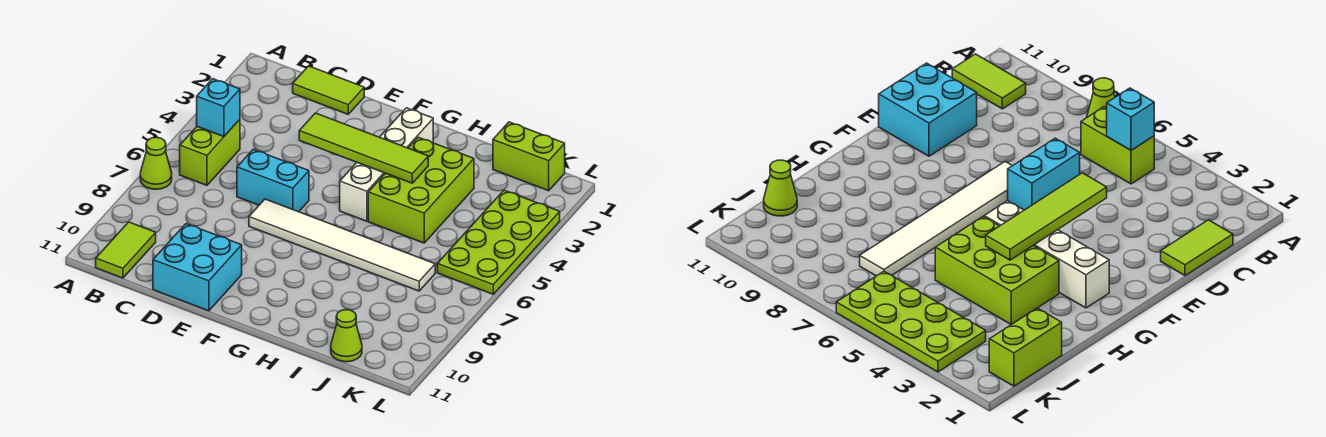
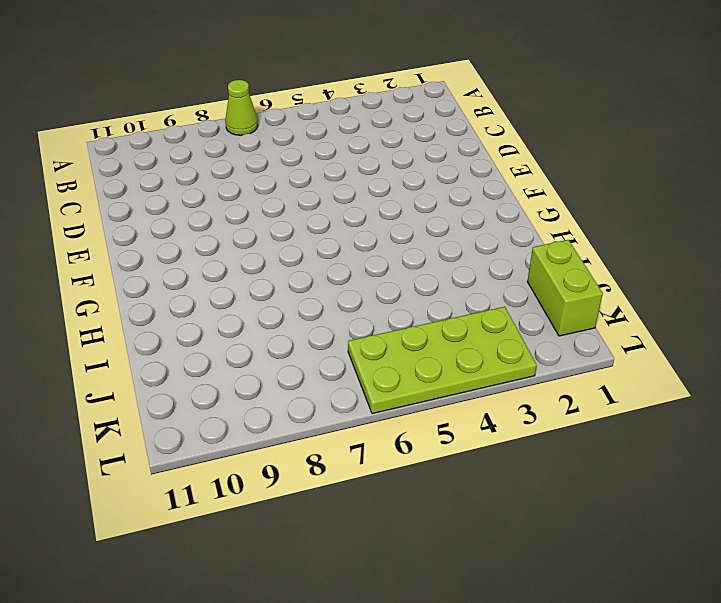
none -> lime brick B5:B6 level 1
none -> lime tile B10:B11 level 1
none -> lime tile C1:D1 level 1

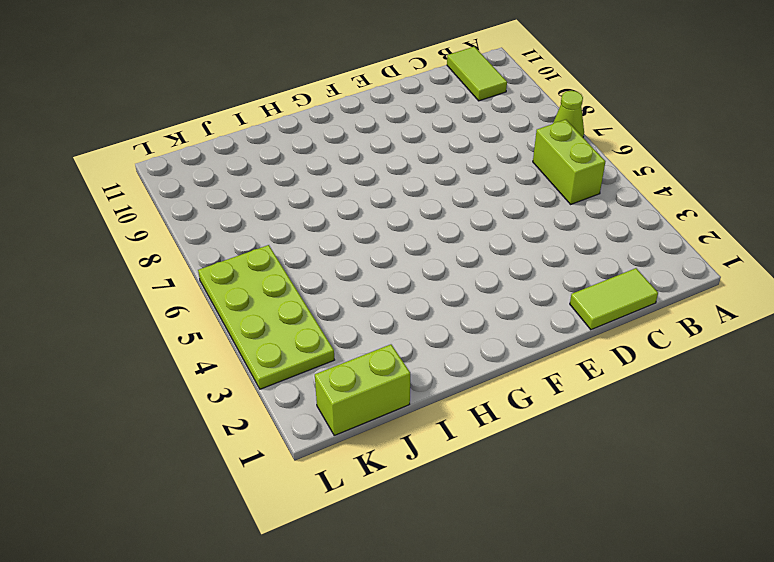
none -> cyan brick D6:E6 level 1
none -> cyan brick D10:E11 level 1
none -> white tile E7:J7 level 1

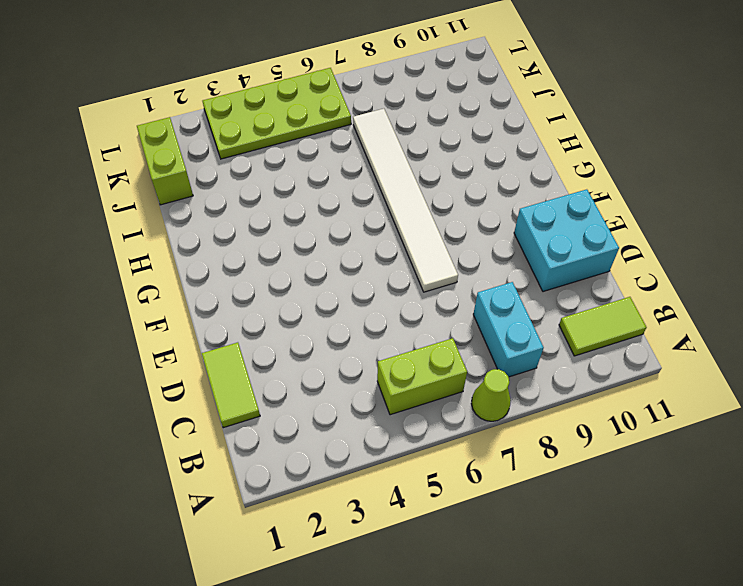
cyan brick B8:C8 level 1 -> cyan brick D6:E6 level 1
none -> white brick G2:G5 level 1
none -> lime brick H3:I5 level 1
none -> lime cone J11 level 1

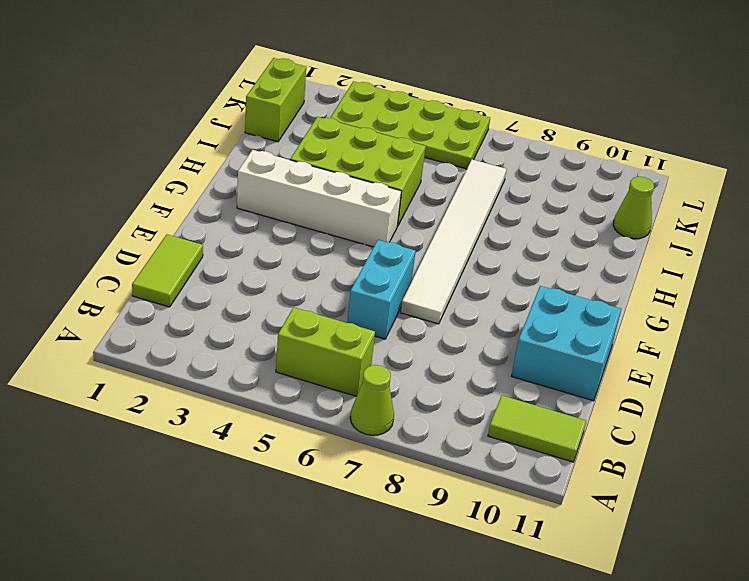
none -> cyan brick B5 level 2
none -> lime tile E4:H4 level 2

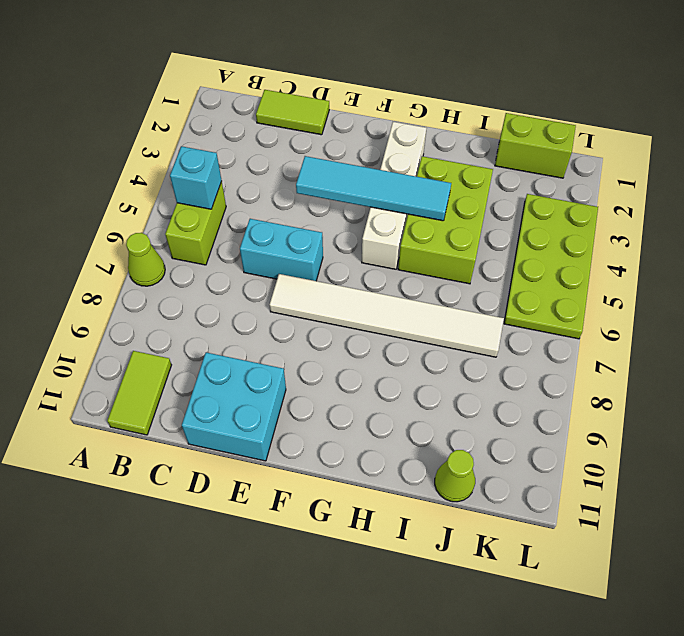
cyan tile E4:H4 level 2 -> lime tile E4:H4 level 2

